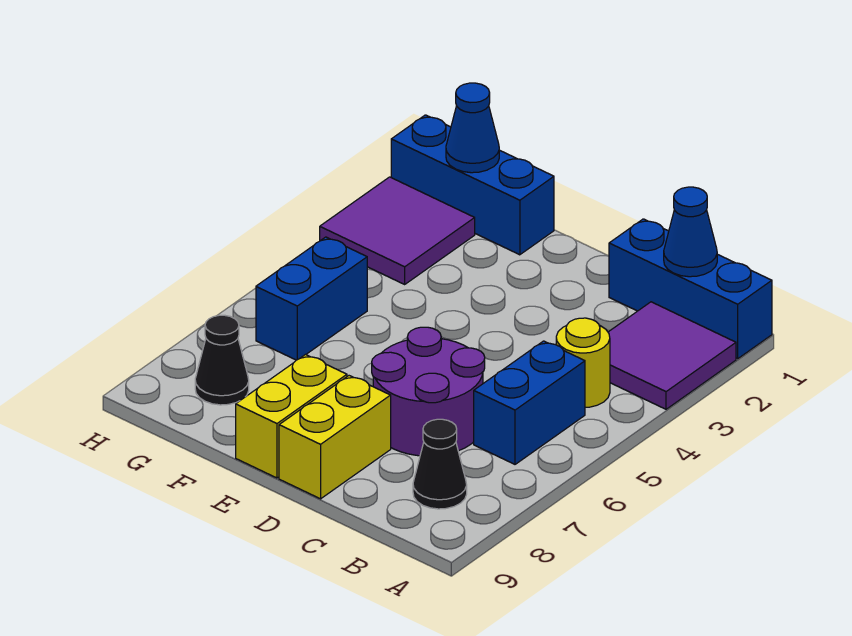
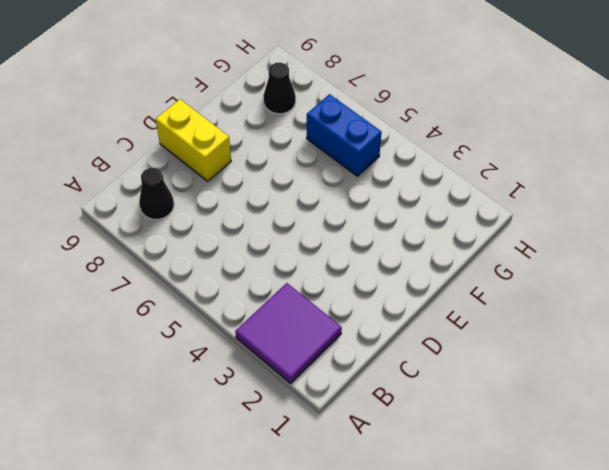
none -> blue brick A1:C1 level 1
none -> yellow round brick B4 level 1
none -> blue brick B5:B6 level 1

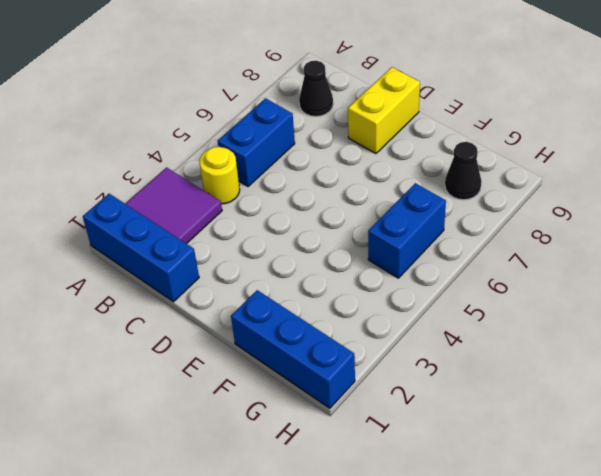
none -> purple round brick C6:D7 level 1
none -> yellow brick E8:E9 level 1
none -> purple tile G2:H3 level 1

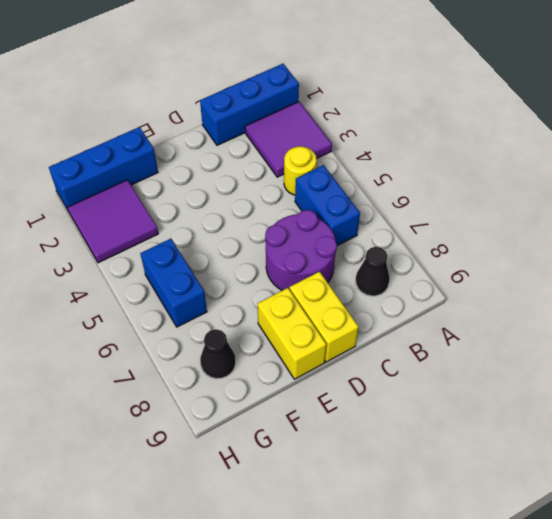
none -> blue cone B1 level 2
none -> blue cone G1 level 2

